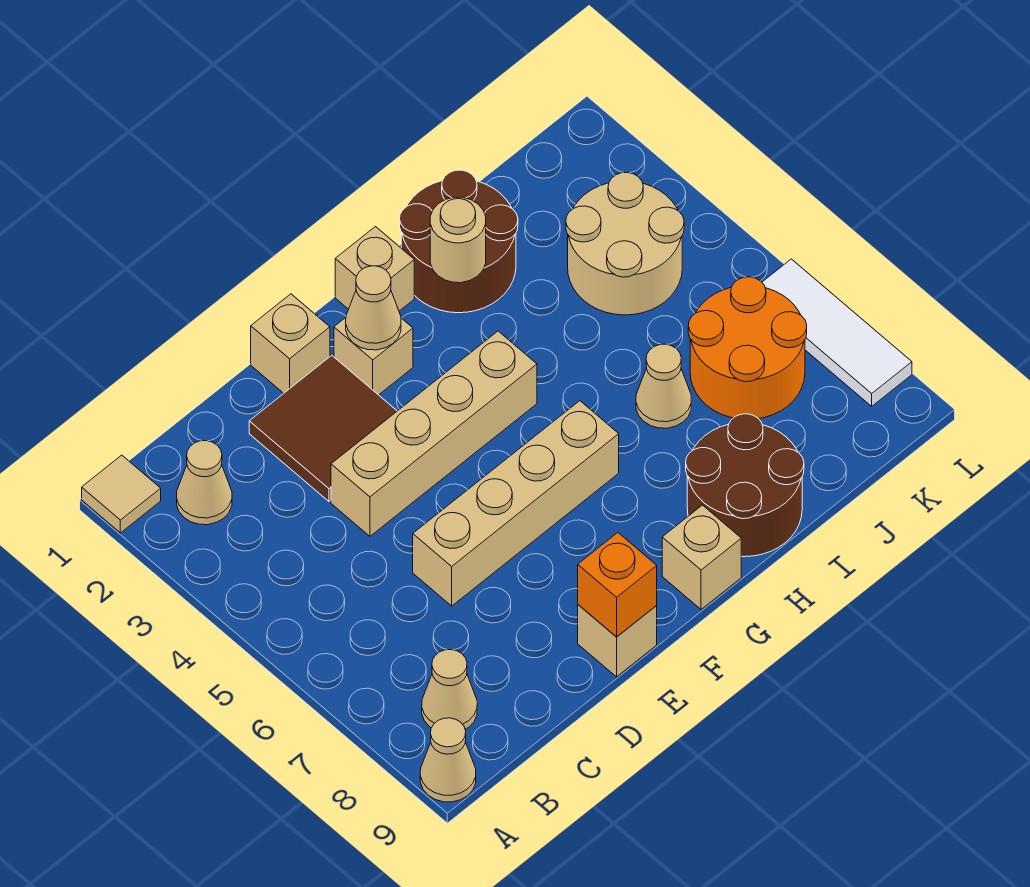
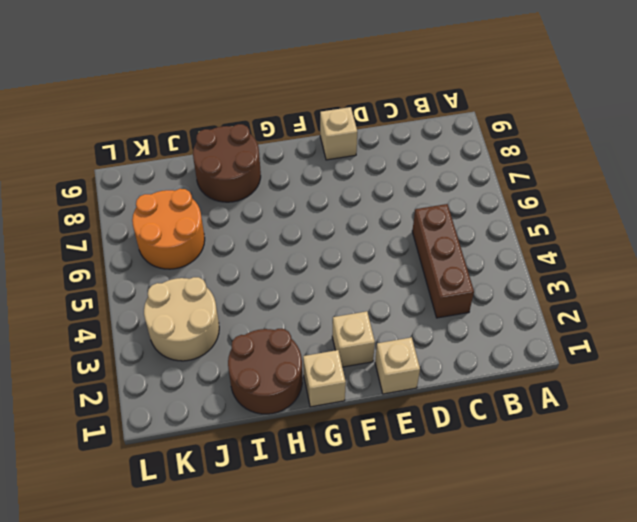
brown brick C3:C5 level 1 -> none
none -> tan tile A1 level 1
none -> tan cone A9 level 1
none -> tan cone B2 level 1

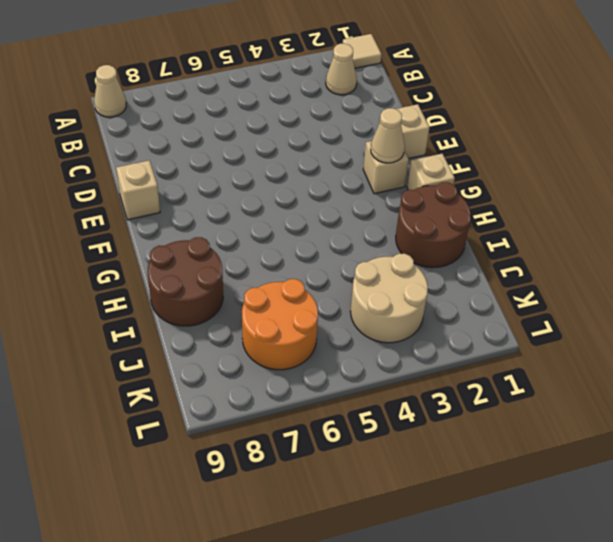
none -> tan cone B8 level 1
none -> brown tile D2:E3 level 1
none -> tan brick D4:G4 level 1

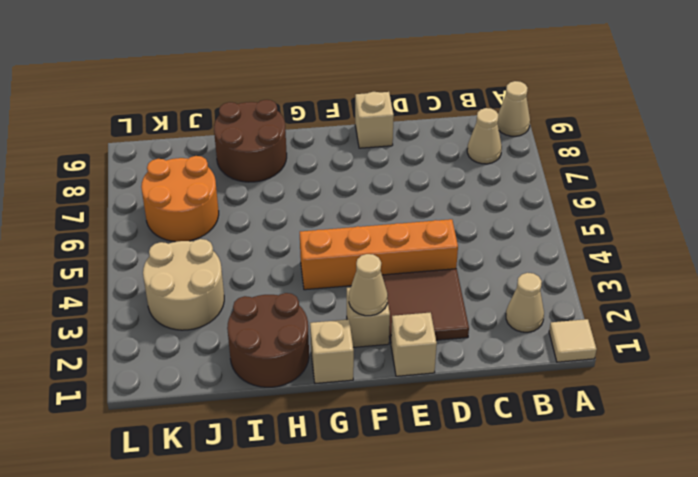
orange brick D4:G4 level 1 -> tan brick D4:G4 level 1
none -> tan brick D6:G6 level 1
none -> tan brick G9 level 1
none -> tan cone I6 level 1

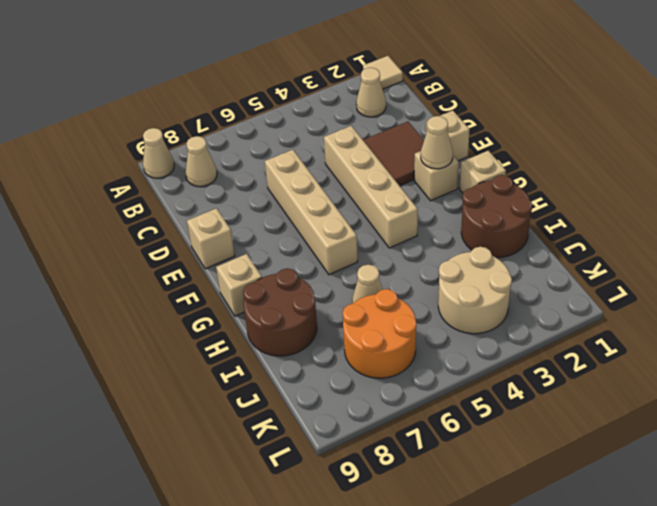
none -> white tile L6:L8 level 1
none -> orange brick E9 level 2
none -> tan round brick H2 level 2

